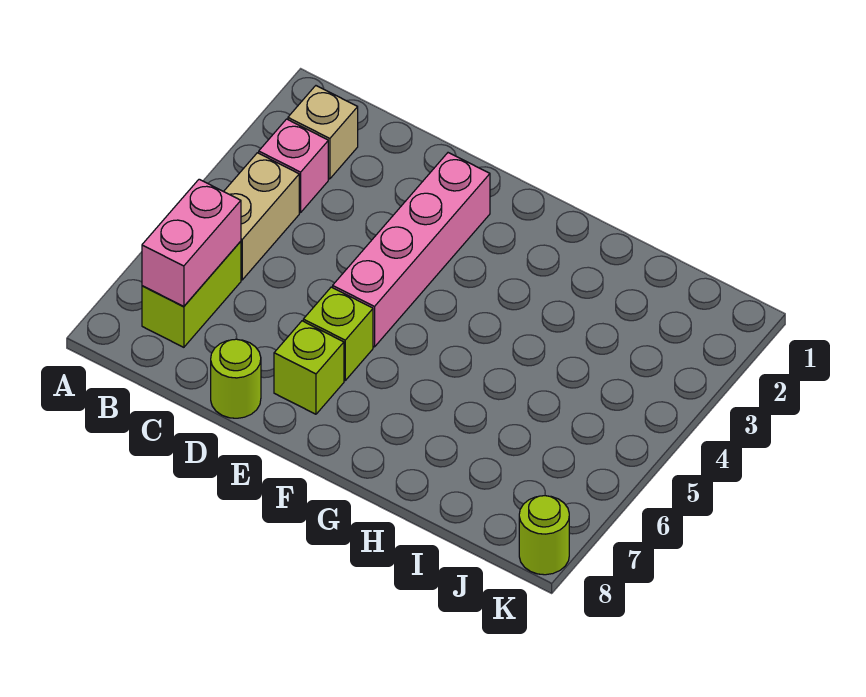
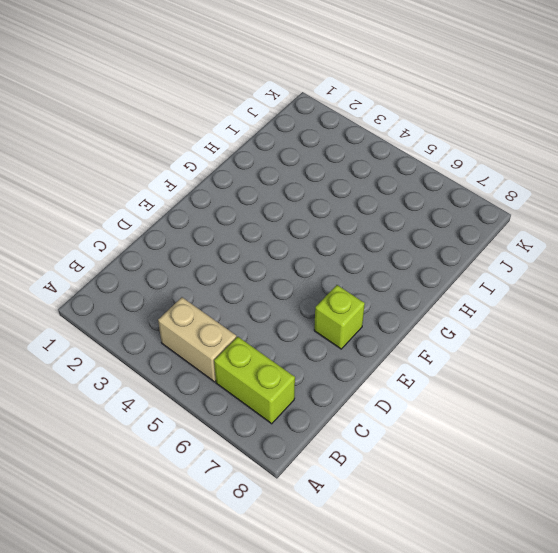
none -> tan brick B2 level 1
none -> pink brick B3 level 1

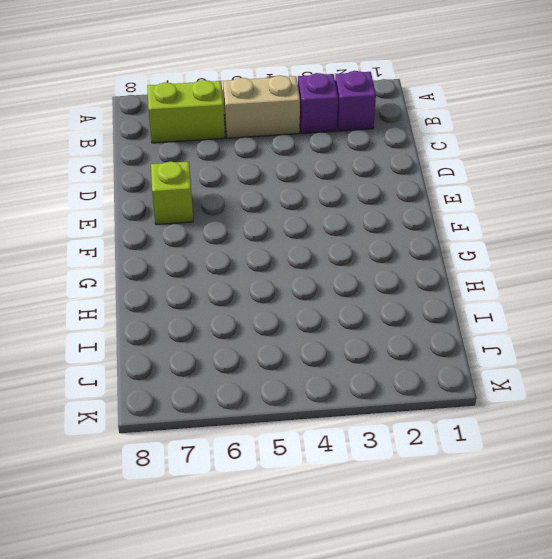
purple brick B2 level 1 -> tan brick B2 level 1
purple brick B3 level 1 -> pink brick B3 level 1
none -> lime round brick D8 level 1
none -> pink brick E2:E5 level 1

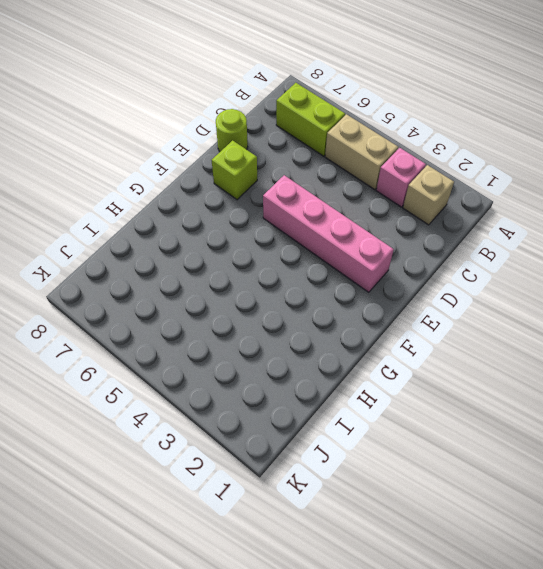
none -> lime brick E6 level 1
none -> lime round brick K8 level 1

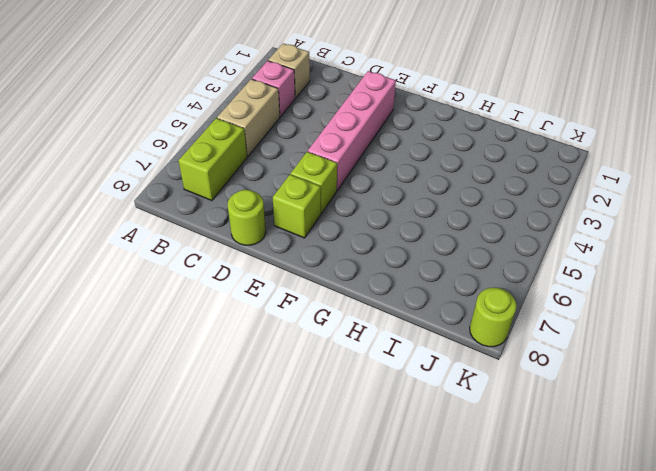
none -> pink brick B6:B7 level 2

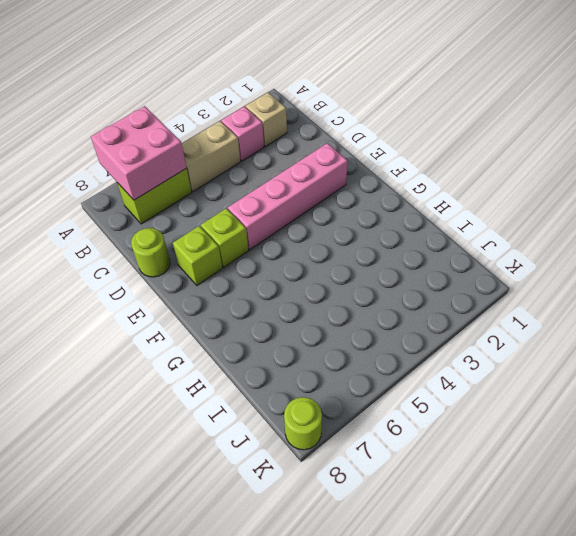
pink brick A6:B7 level 2 -> pink brick B6:B7 level 2

